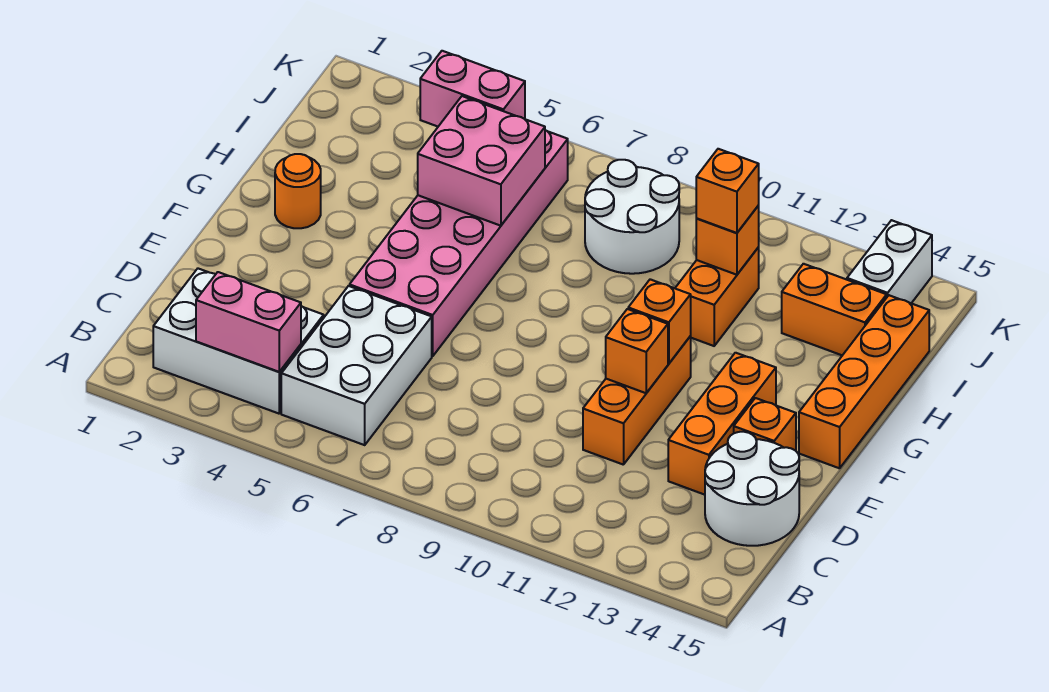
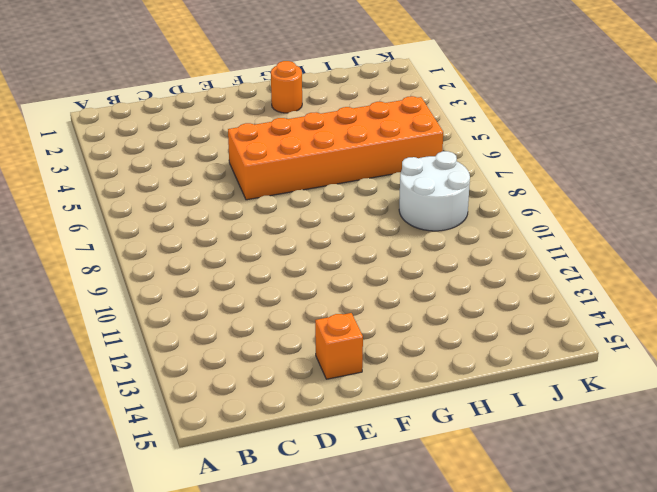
orange brick E5:J6 level 1 -> pink brick E5:J6 level 1
none -> white brick B2:C4 level 1
none -> white brick B5:D6 level 1
none -> white round brick C14:D15 level 1

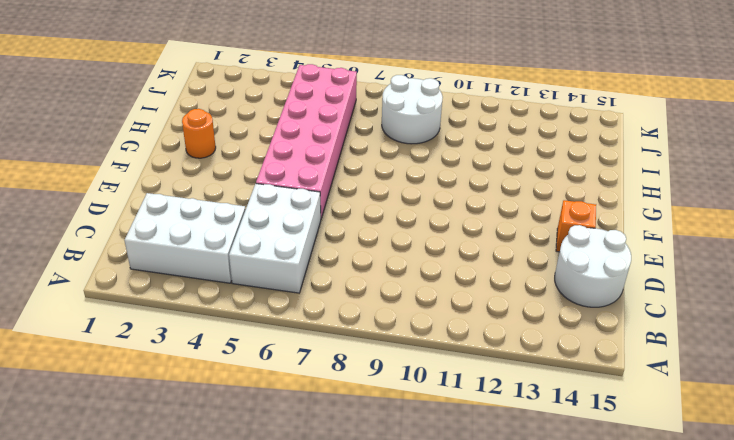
none -> orange brick D11:F11 level 1
none -> orange brick D13:F13 level 1
none -> orange brick F15:I15 level 1

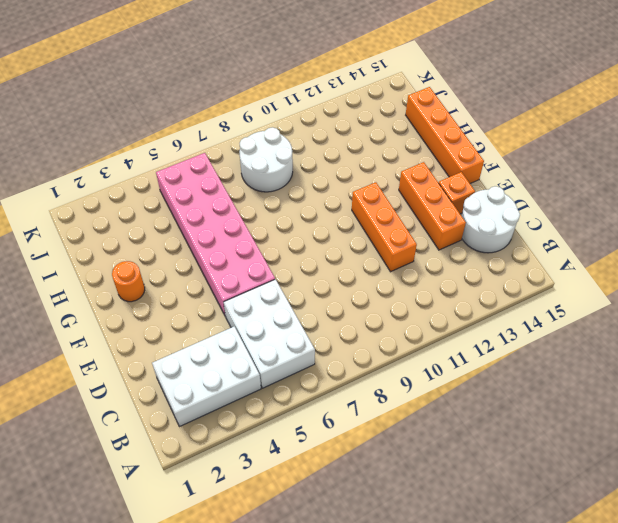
none -> orange brick H11:I11 level 1
none -> orange brick I13:I14 level 1
none -> white brick J14:K14 level 1

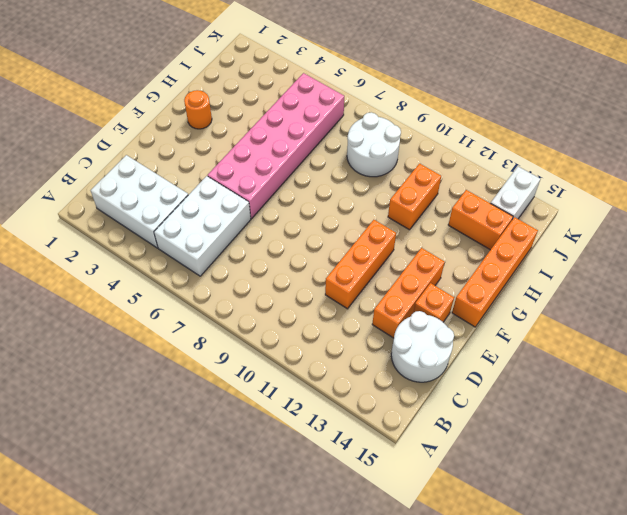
none -> pink brick B3:B4 level 2
none -> orange brick E11 level 2
none -> orange brick F11 level 2

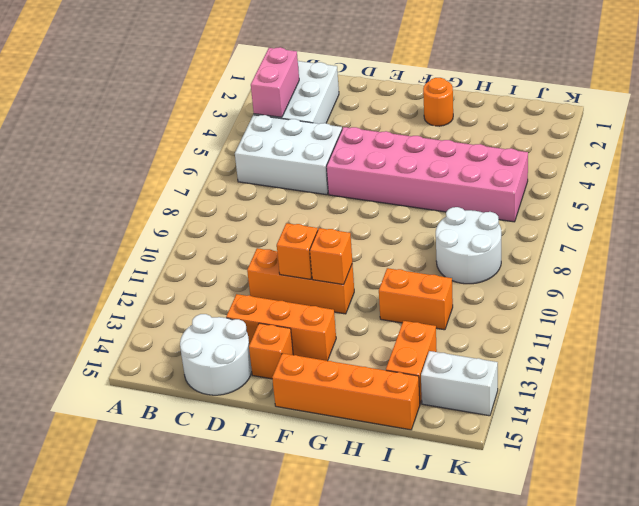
none -> pink brick H5:I6 level 2
none -> orange brick I11 level 2
none -> pink brick J4:J5 level 2

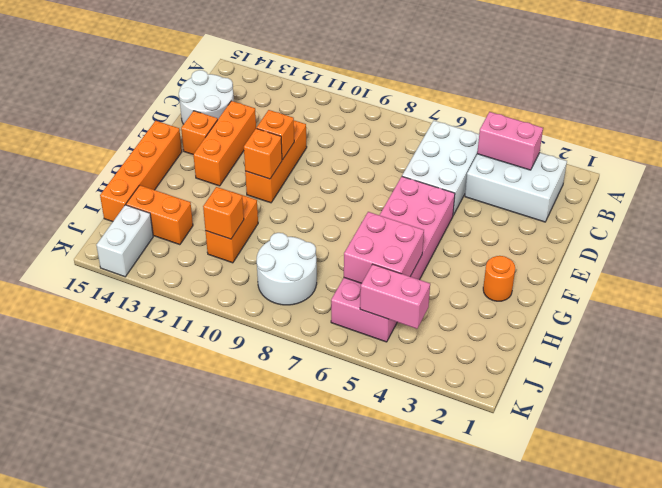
none -> orange brick I11 level 3

